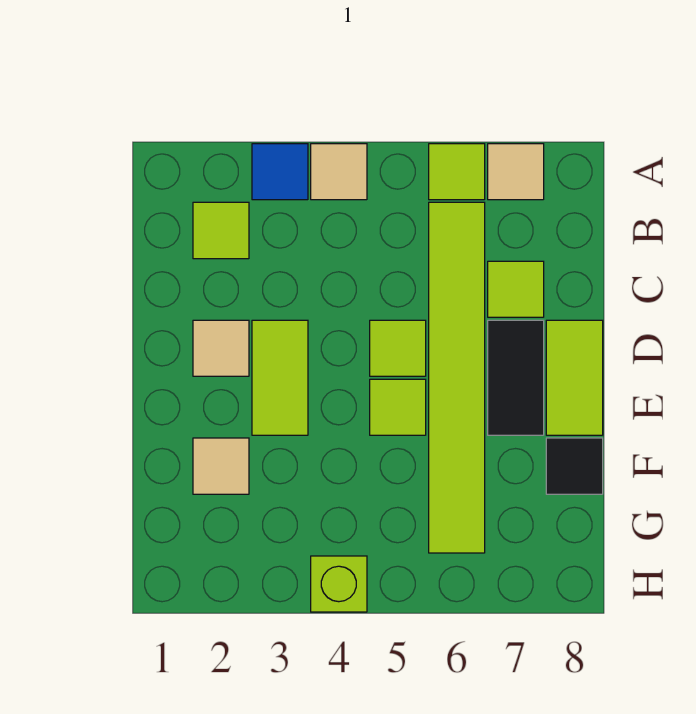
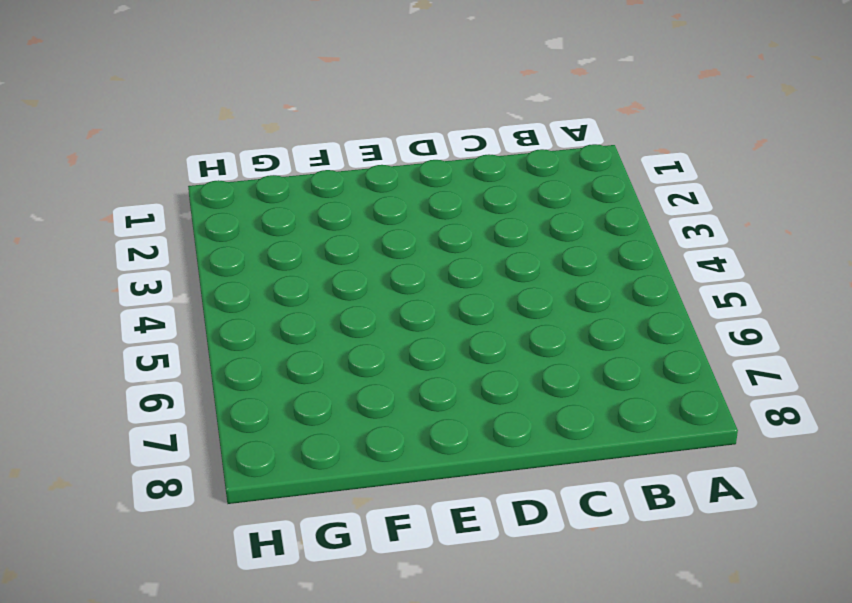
none -> blue tile A3 level 1
none -> tan tile A4 level 1
none -> lime tile A6 level 1

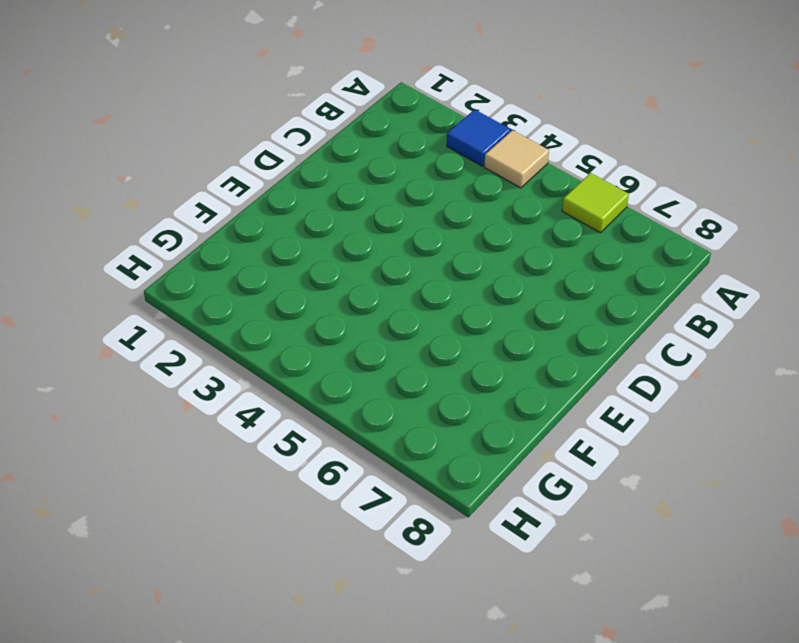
none -> tan tile A7 level 1
none -> lime tile B2 level 1
none -> lime tile B6:G6 level 1

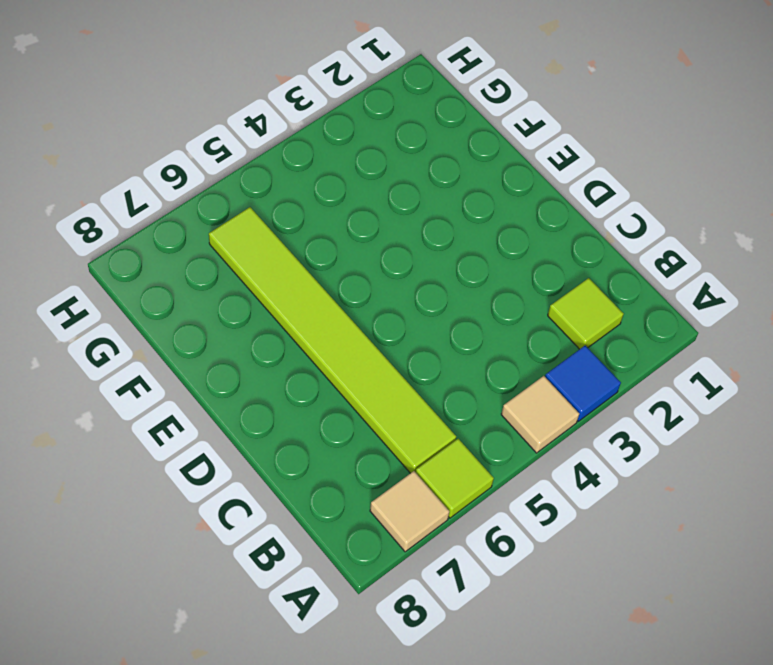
none -> lime tile C7 level 1
none -> tan tile D2 level 1
none -> lime tile D3:E3 level 1

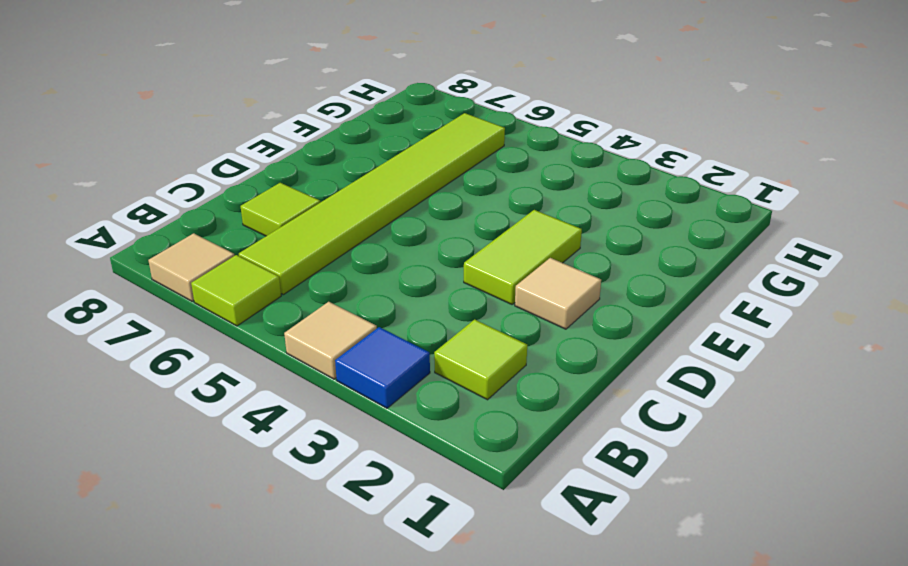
none -> lime tile D5 level 1
none -> black tile D7:E7 level 1
none -> lime tile D8:E8 level 1

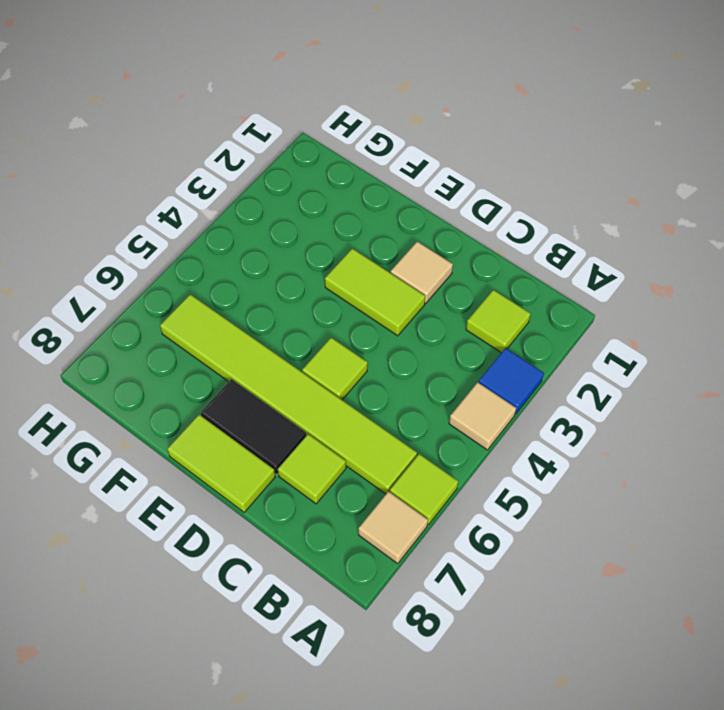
none -> lime tile E5 level 1
none -> tan tile F2 level 1
none -> black tile F8 level 1

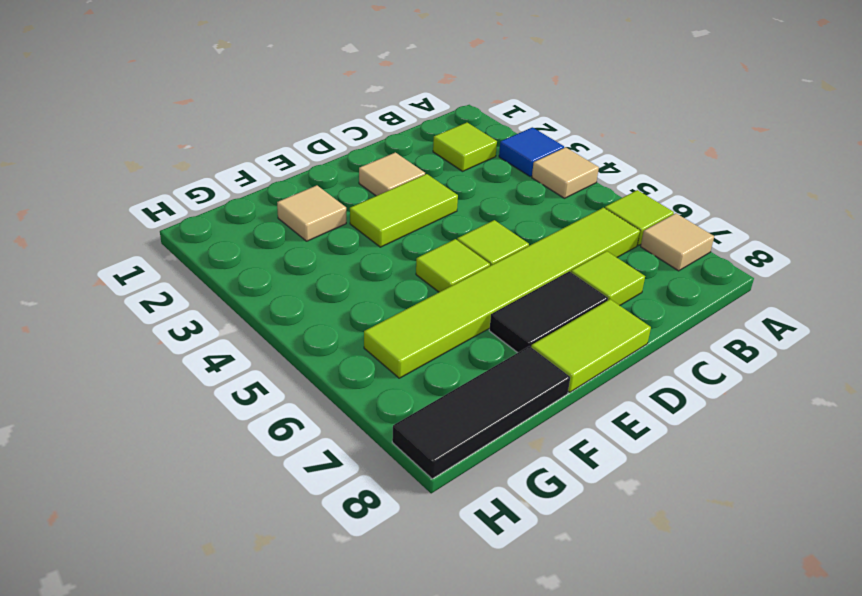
black tile F8:H8 level 1 -> black tile F8 level 1
none -> lime brick H4 level 1

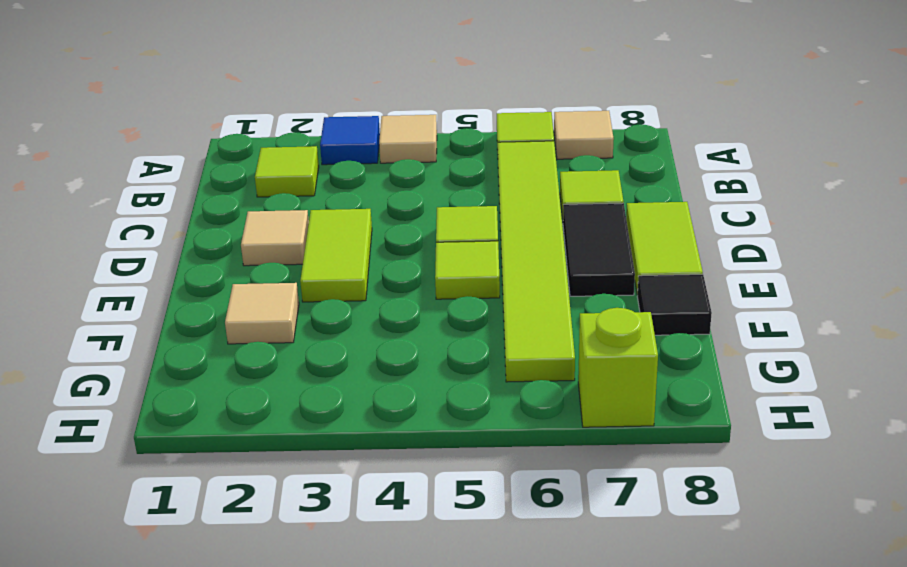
lime brick H7 level 1 -> lime brick H4 level 1

